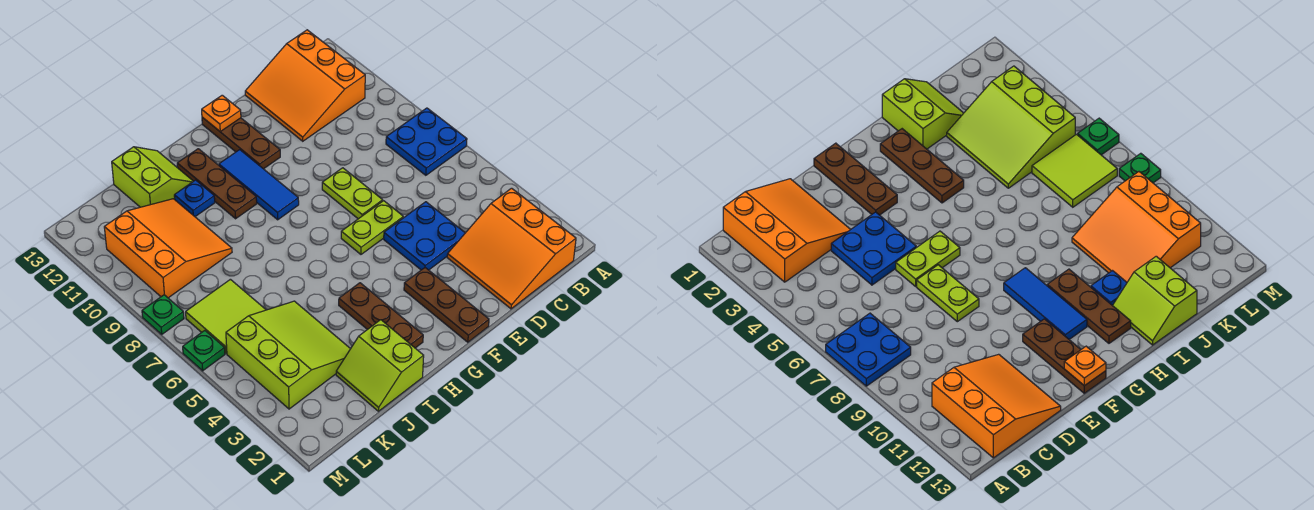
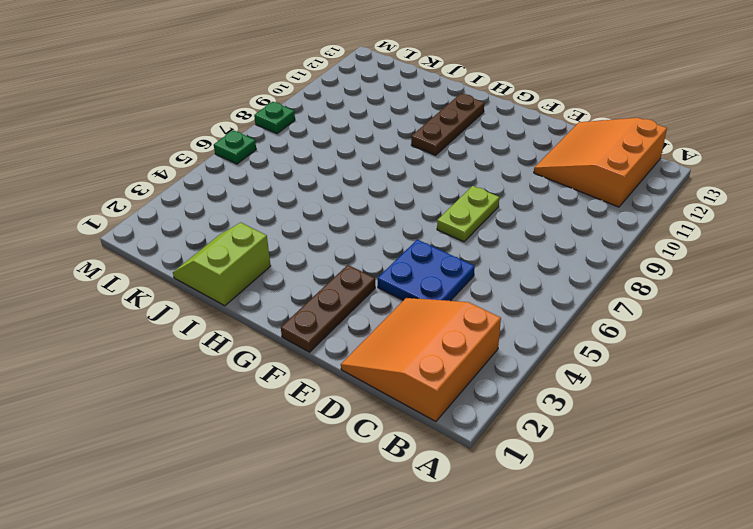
none -> blue plate A7:B8 level 1
none -> lime plate E6:F6 level 1
none -> brown plate F11:F13 level 1

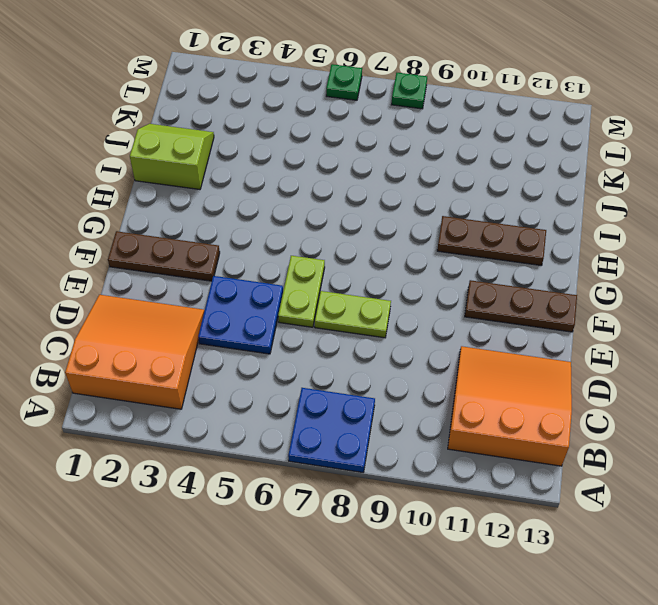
none -> blue tile G9:G11 level 1
none -> brown plate H2:H4 level 1
none -> blue plate I11 level 1

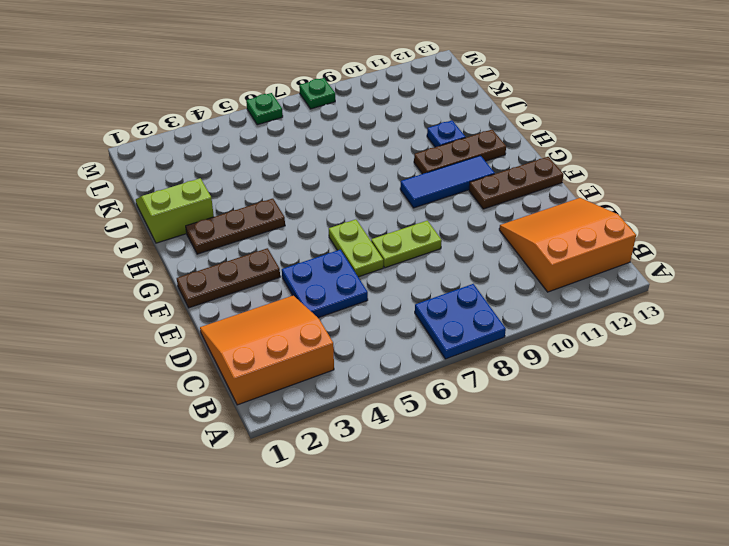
none -> lime slope I12:J13 level 1 top J
none -> lime slope J3:L5 level 1 top L
none -> orange slope J9:L11 level 1 top L

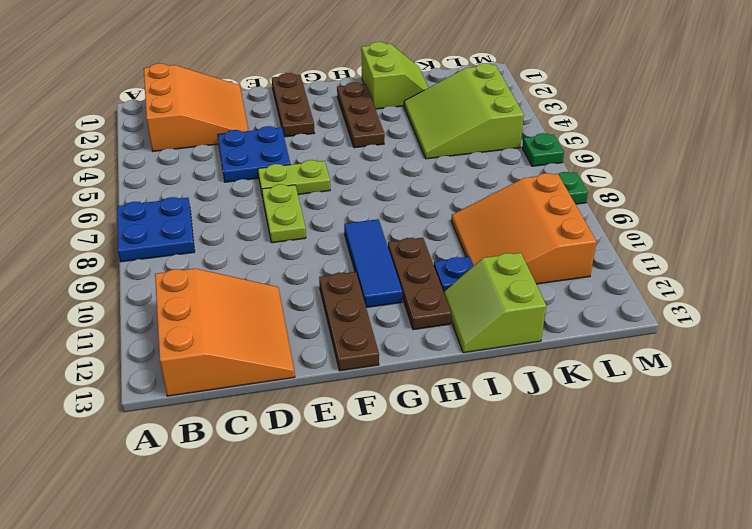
none -> lime tile K6:L7 level 1
none -> orange plate F13 level 2

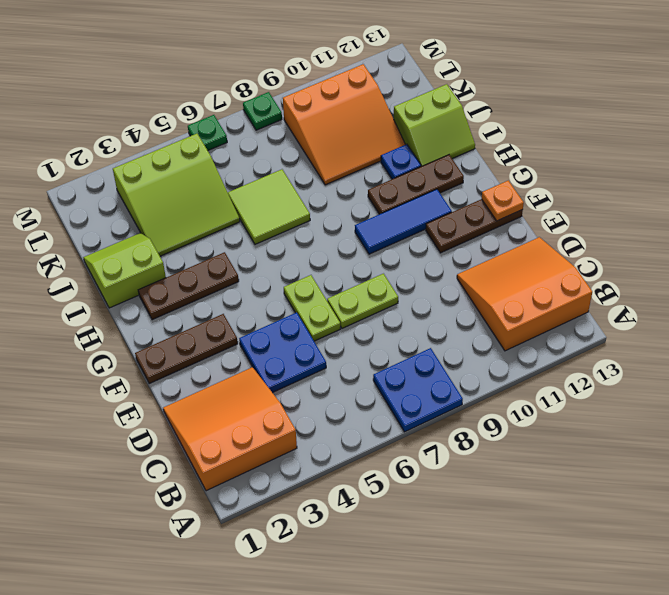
lime tile I6:J7 level 1 -> lime tile K6:L7 level 1

